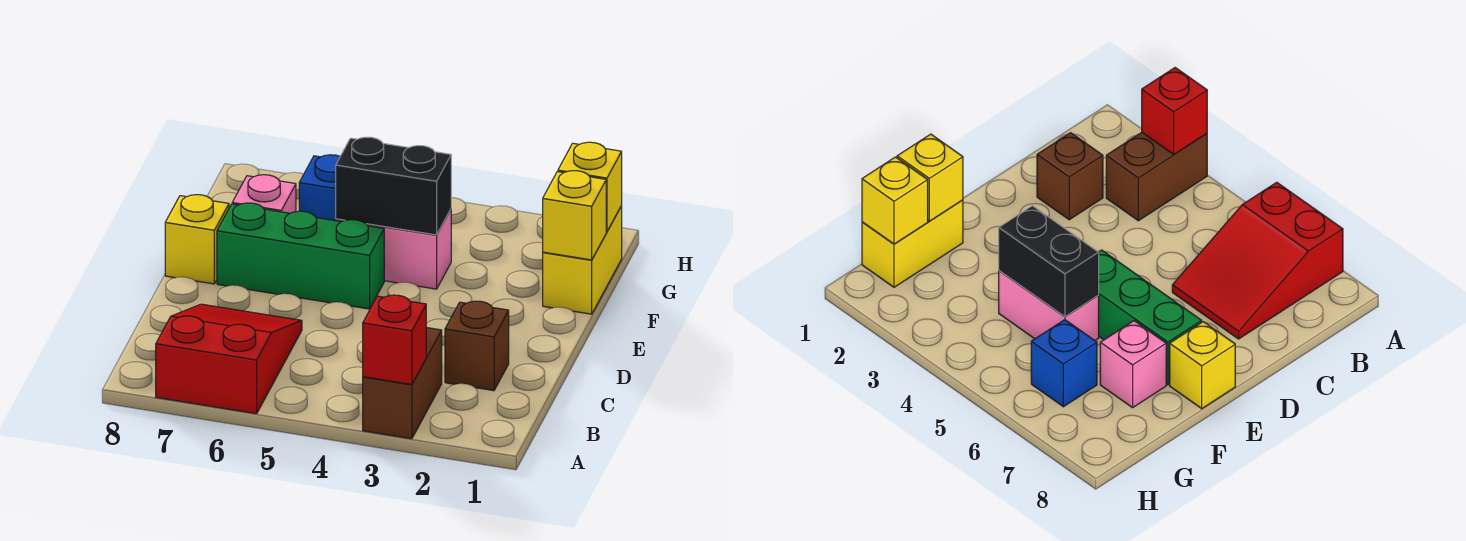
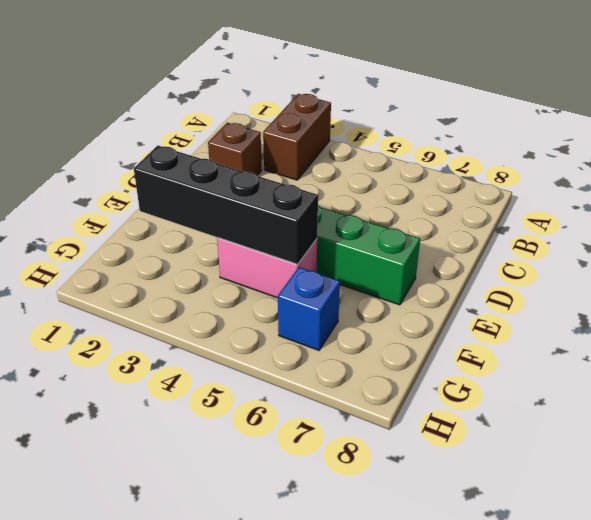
black brick F2:F5 level 2 -> black brick F4:F5 level 2
none -> red slope A6:C7 level 1 top A
none -> yellow brick E8 level 1
none -> yellow brick F1:G1 level 1

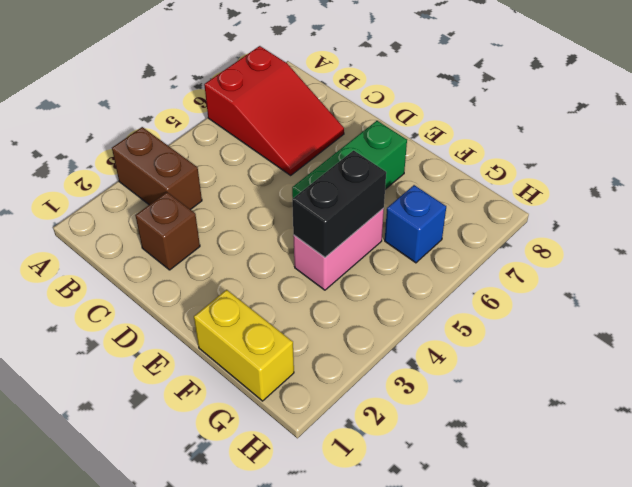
none -> yellow brick E8 level 1
none -> pink brick F7 level 1
none -> red brick A3 level 2

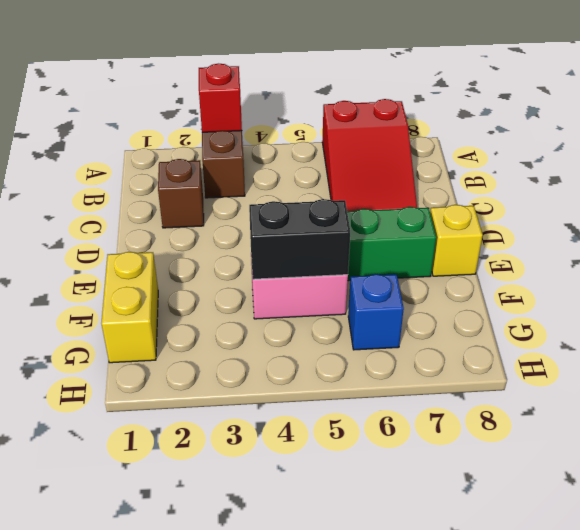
none -> pink brick F7 level 1
none -> yellow brick F1 level 2
none -> yellow brick G1 level 2

